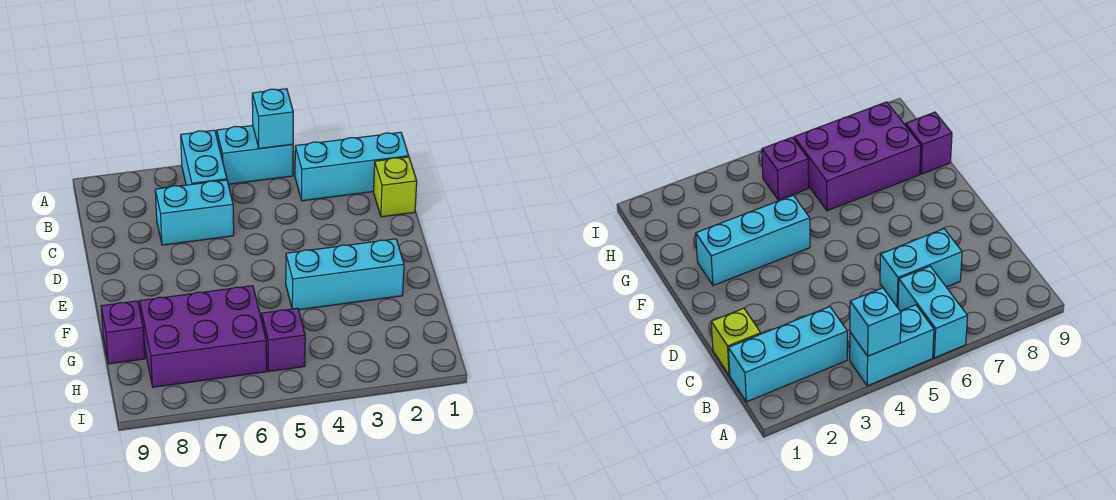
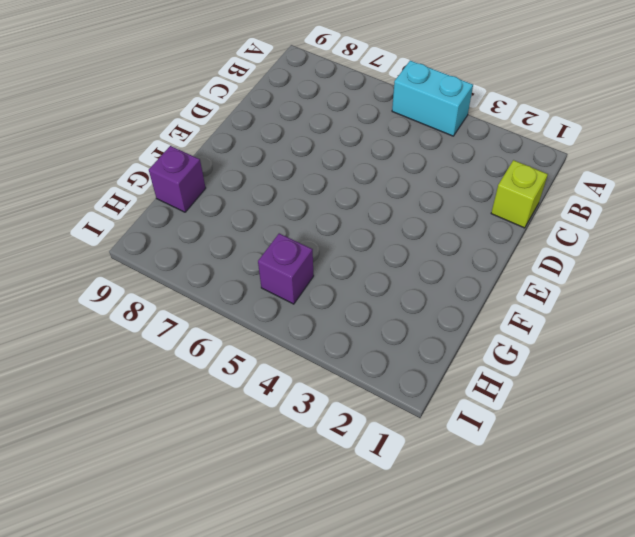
none -> cyan brick A6:B6 level 1
none -> cyan brick B1:B3 level 1

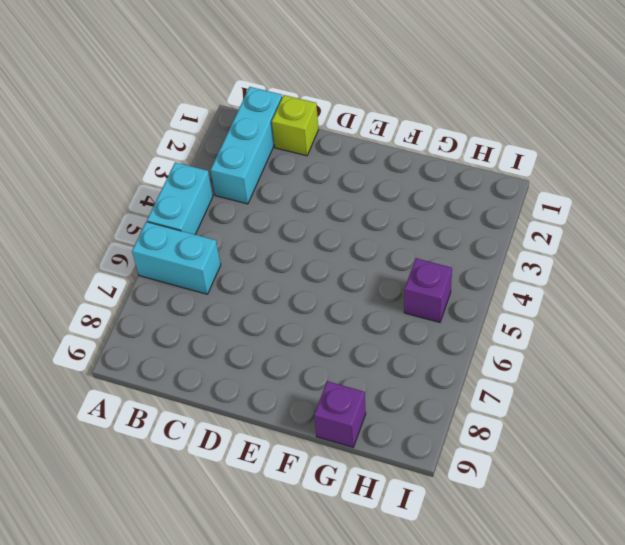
none -> cyan brick C6:C7 level 1
none -> cyan brick F2:F4 level 1

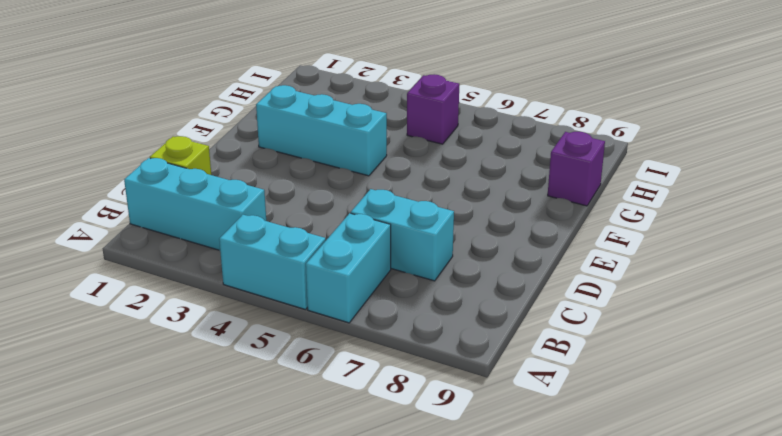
none -> purple brick G6:H8 level 1
none -> cyan brick A4 level 2

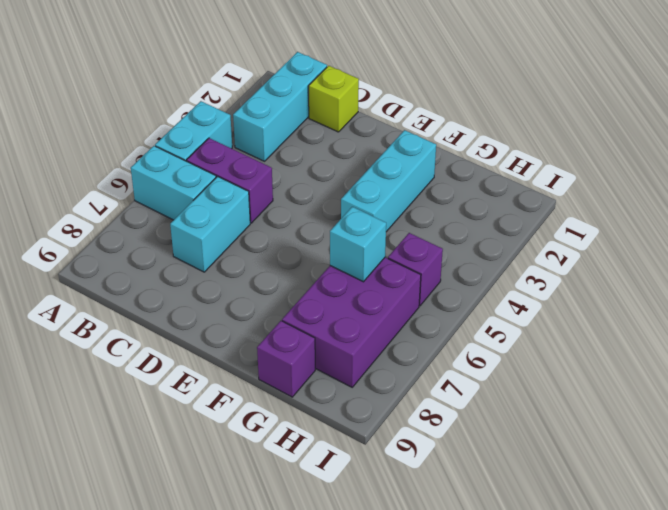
purple brick B5:C5 level 1 -> none
cyan brick G6 level 2 -> cyan brick A4 level 2

